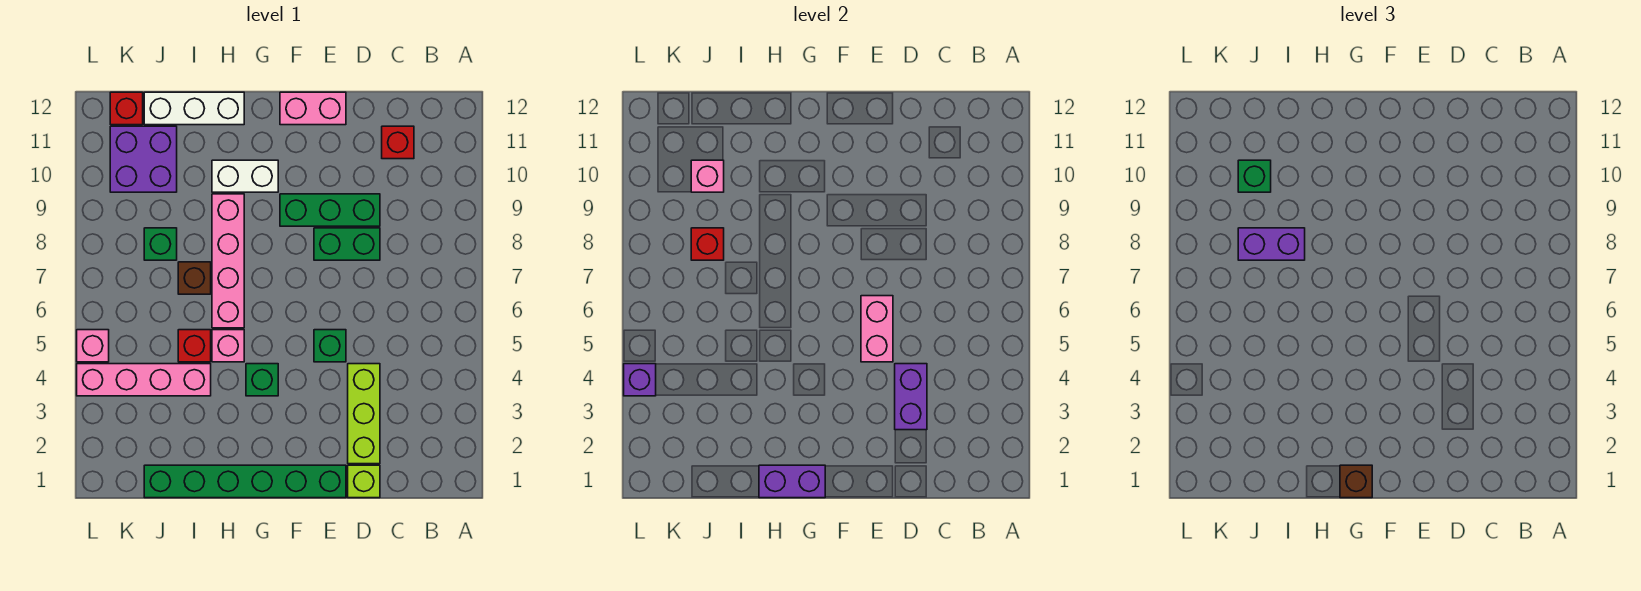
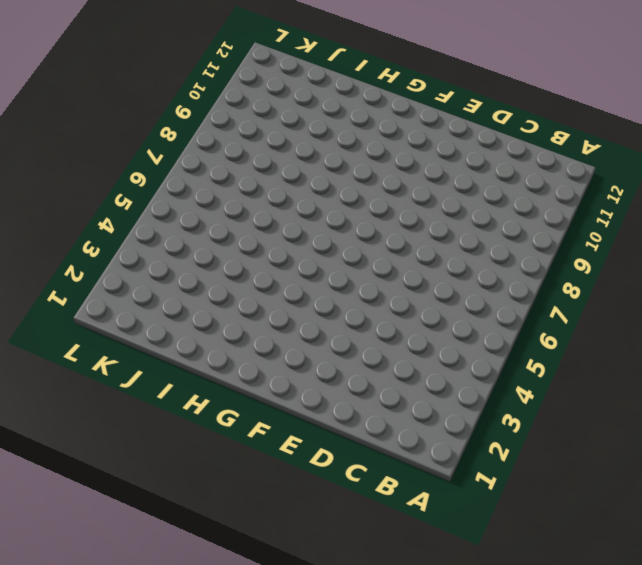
none -> red brick C11 level 1
none -> lime brick D1 level 1
none -> lime brick D2:D4 level 1

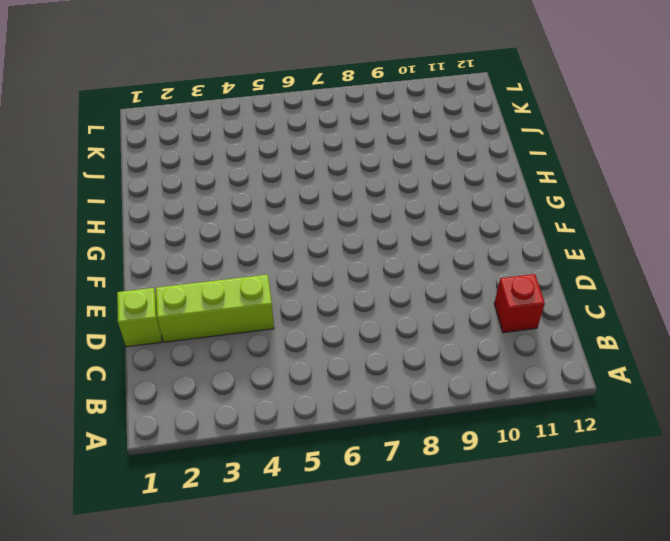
none -> green brick D8:E8 level 1
none -> green brick D9:F9 level 1
none -> green brick E1:J1 level 1

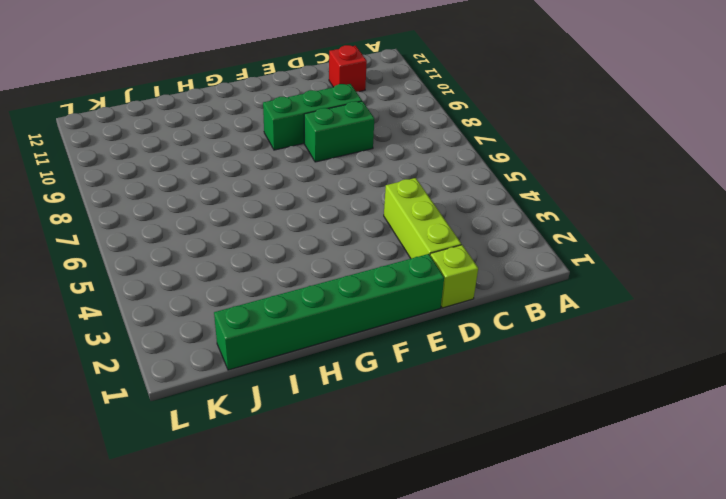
none -> green brick E5 level 1
none -> pink brick E12:F12 level 1
none -> green brick G4 level 1

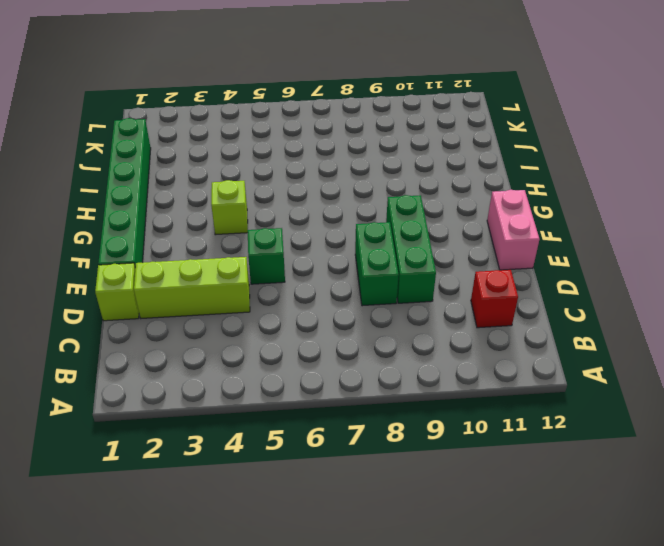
lime brick G4 level 1 -> green brick G4 level 1
none -> white brick G10:H10 level 1
none -> pink brick H5 level 1
none -> pink brick H6:H9 level 1

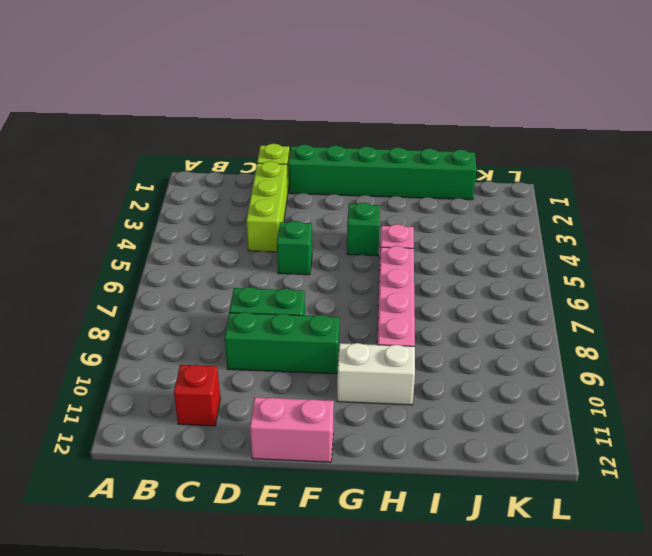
none -> white brick H12:J12 level 1
none -> pink brick I4:L4 level 1
none -> red brick I5 level 1

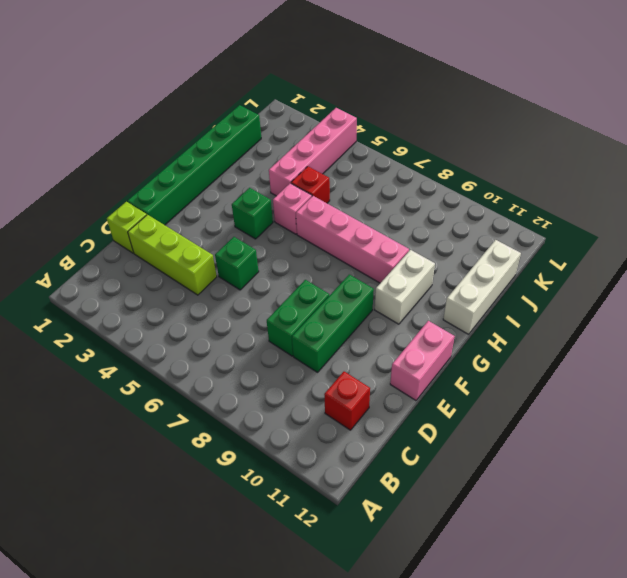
none -> brown brick I7 level 1
none -> green brick J8 level 1
none -> purple brick J10:K11 level 1

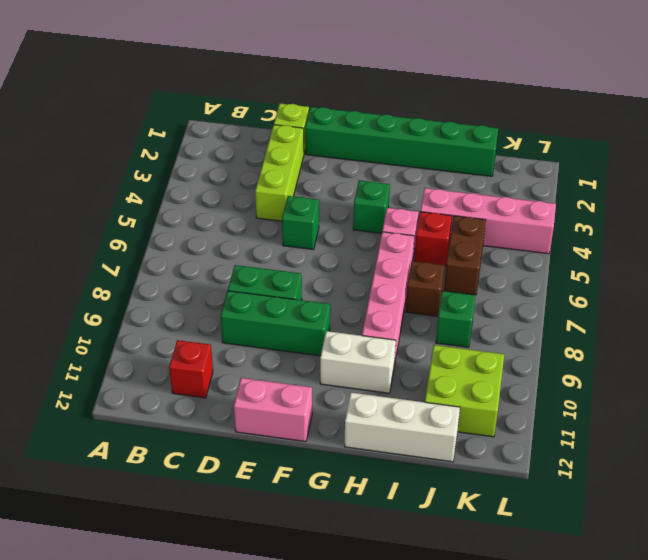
brown brick J5:J6 level 1 -> none
lime brick J10:K11 level 1 -> purple brick J10:K11 level 1
none -> red brick K12 level 1
none -> pink brick L5 level 1
none -> purple brick D3:D4 level 2

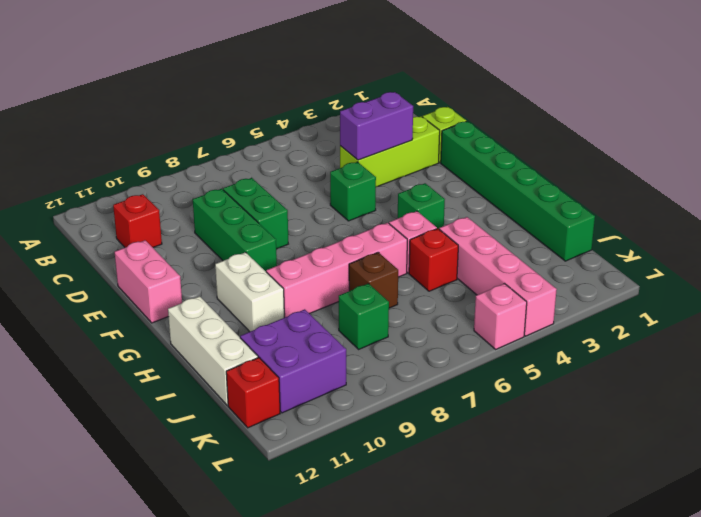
none -> pink brick E5:E6 level 2
none -> purple brick G1:H1 level 2
none -> red brick J8 level 2

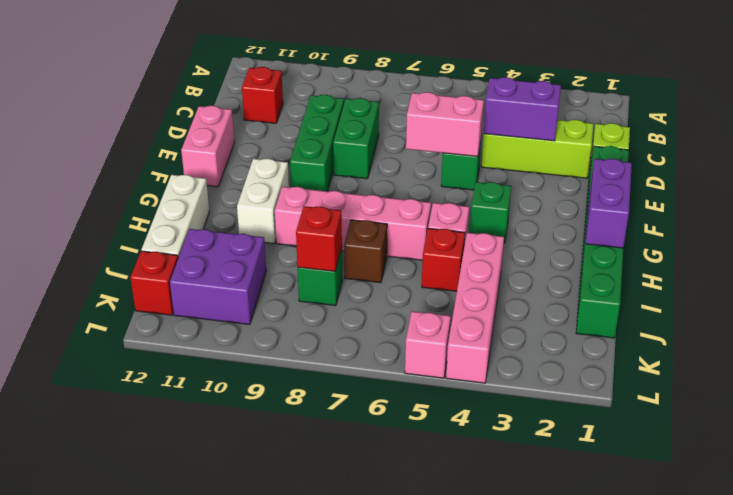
none -> pink brick J10 level 2
none -> purple brick L4 level 2
none -> brown brick G1 level 3

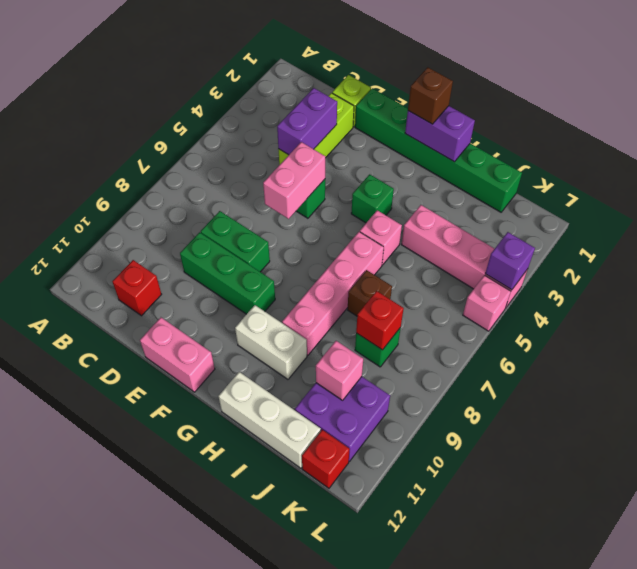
none -> red brick I5 level 1
none -> purple brick I8:J8 level 3
none -> green brick J10 level 3

